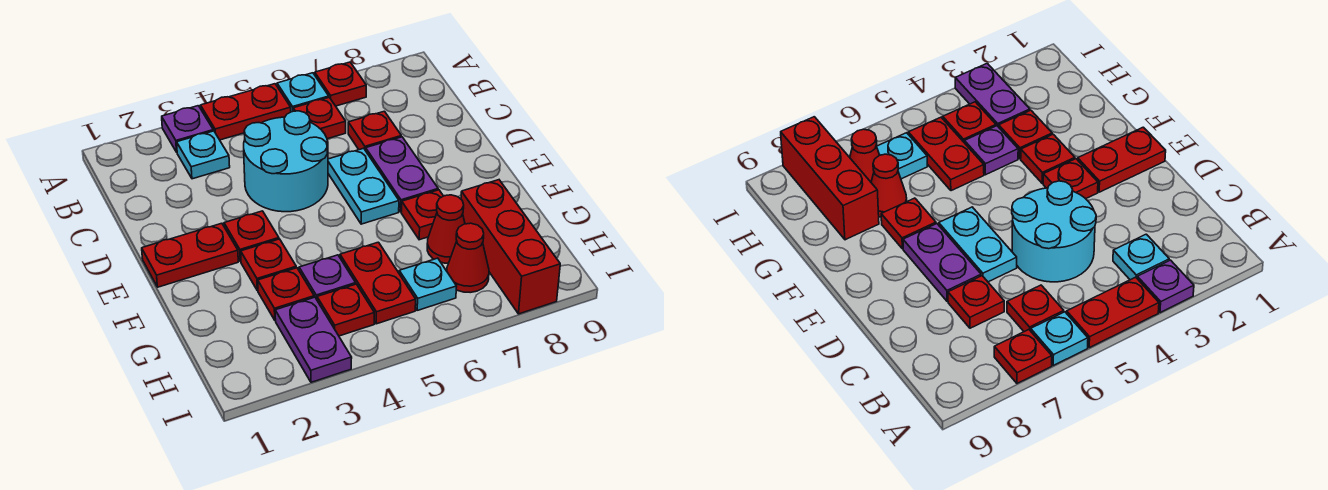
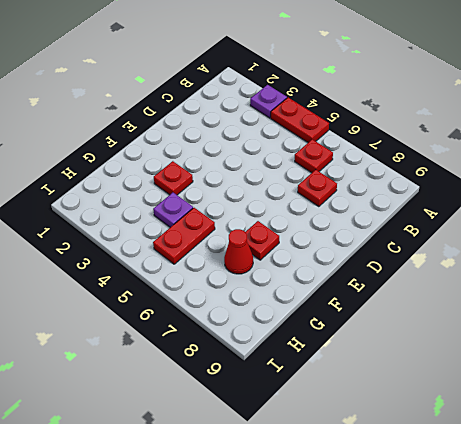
none -> cyan plate A6 level 1
none -> red plate A7 level 1
none -> cyan plate B3 level 1

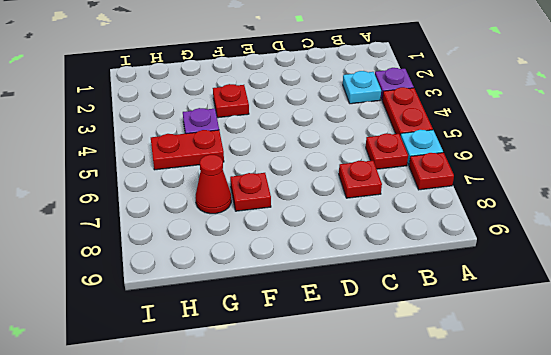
none -> cyan round brick C4:D5 level 1
none -> cyan plate D6:E6 level 1
none -> purple plate D7:E7 level 1

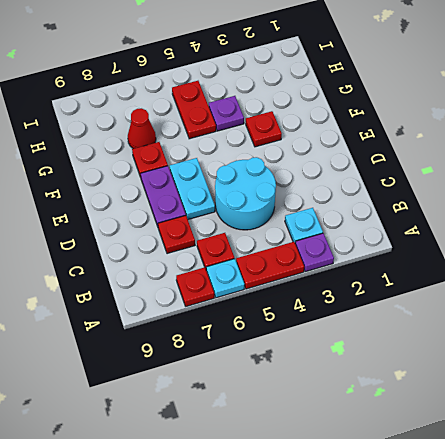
none -> red plate E1:E2 level 1
none -> red plate E3 level 1
none -> red plate G3 level 1

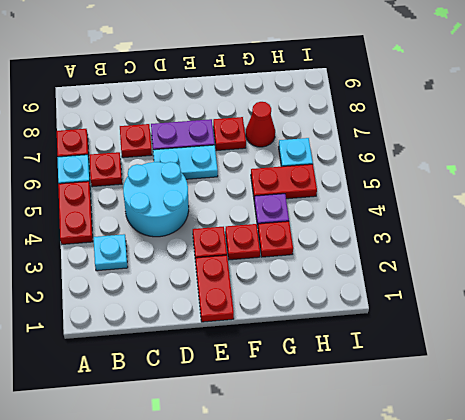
none -> purple plate A3 level 1
none -> red brick G8:I8 level 1
none -> purple plate H3:I3 level 1

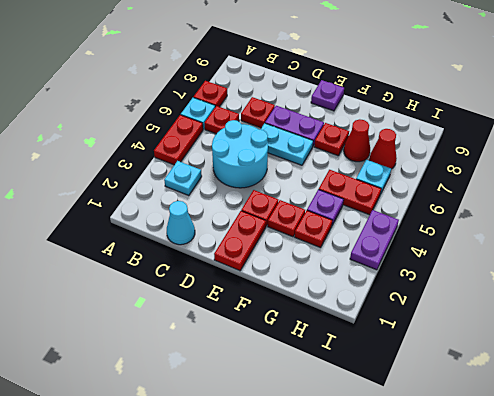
cyan cone C1 level 1 -> none
purple plate E9 level 1 -> purple plate A3 level 1
purple plate I3:I4 level 1 -> purple plate H3:I3 level 1
none -> red brick G8:I8 level 1
none -> red plate H4 level 1

